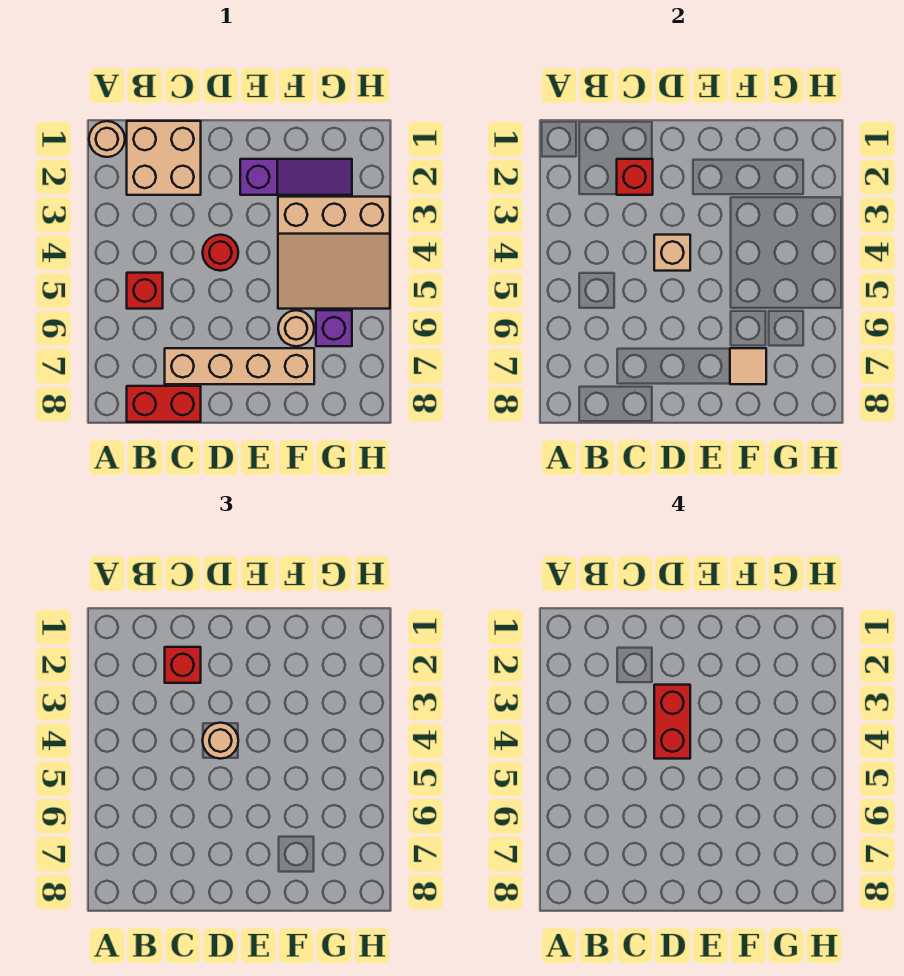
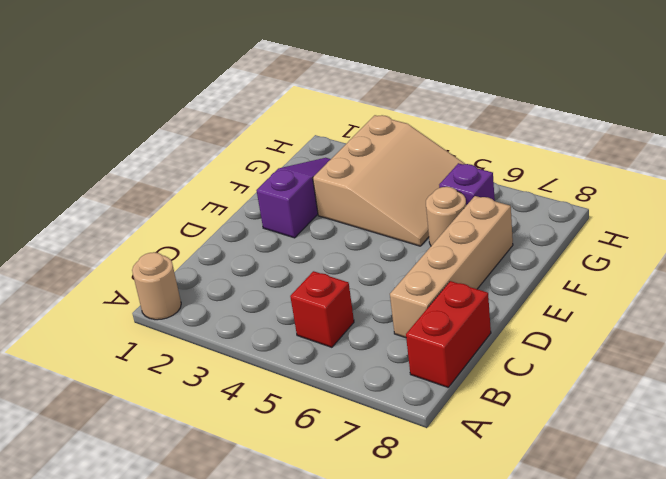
none -> tan brick B1:C2 level 1
none -> red round brick D4 level 1
none -> red brick C2 level 2

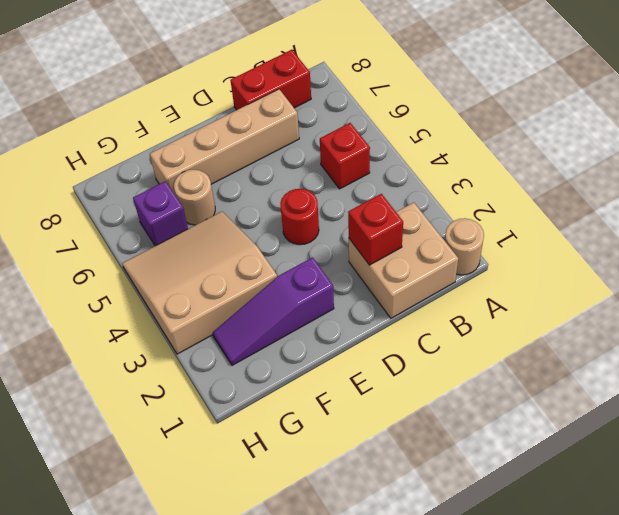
none -> tan brick D4 level 2
none -> tan tile F7 level 2
none -> red brick C2 level 3

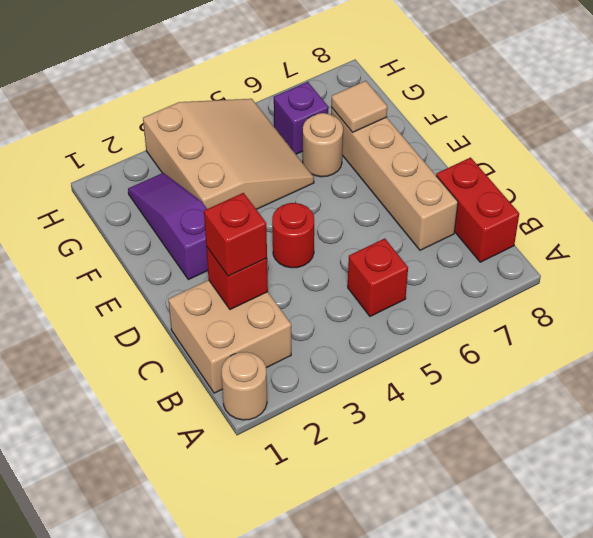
none -> tan brick D4 level 2
none -> tan round brick D4 level 3
none -> red brick D3:D4 level 4

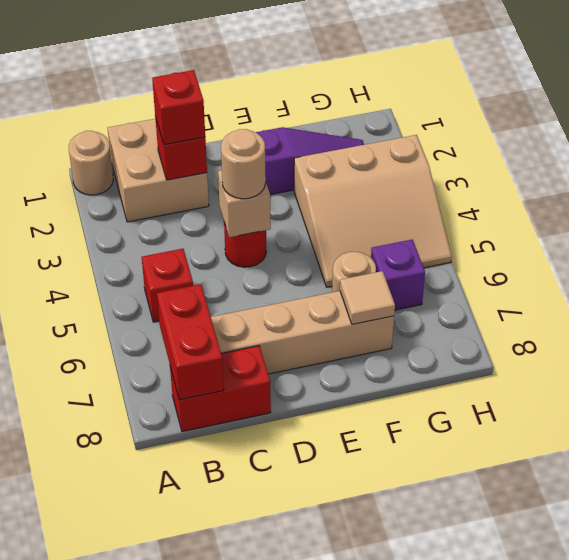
red brick B7:B8 level 2 -> red brick D3:D4 level 4

